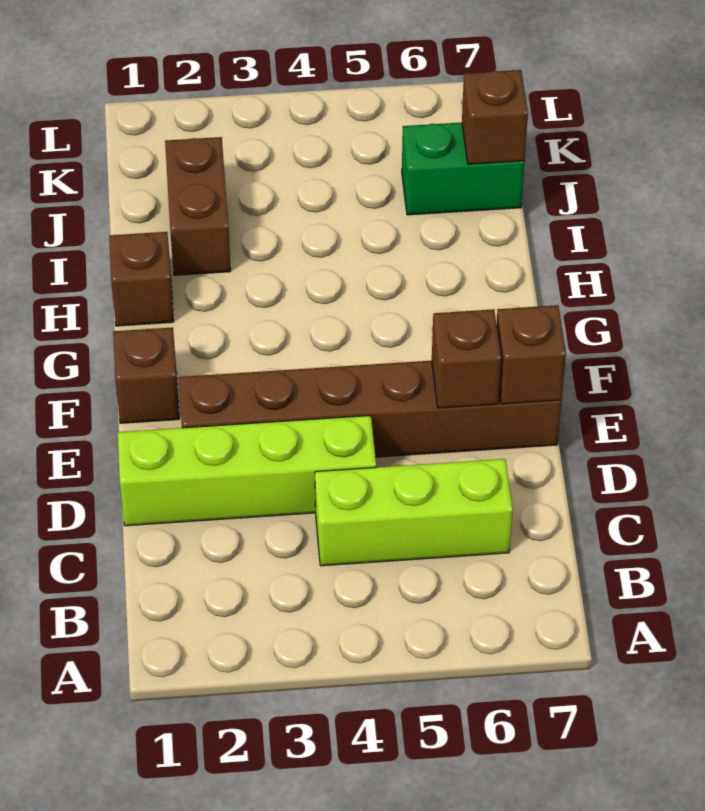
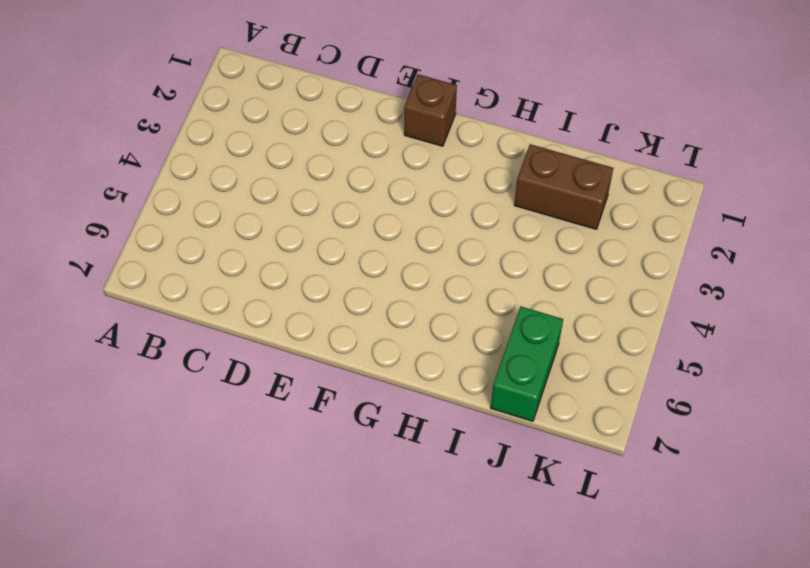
none -> lime brick C4:C6 level 1
none -> lime brick D1:D4 level 1

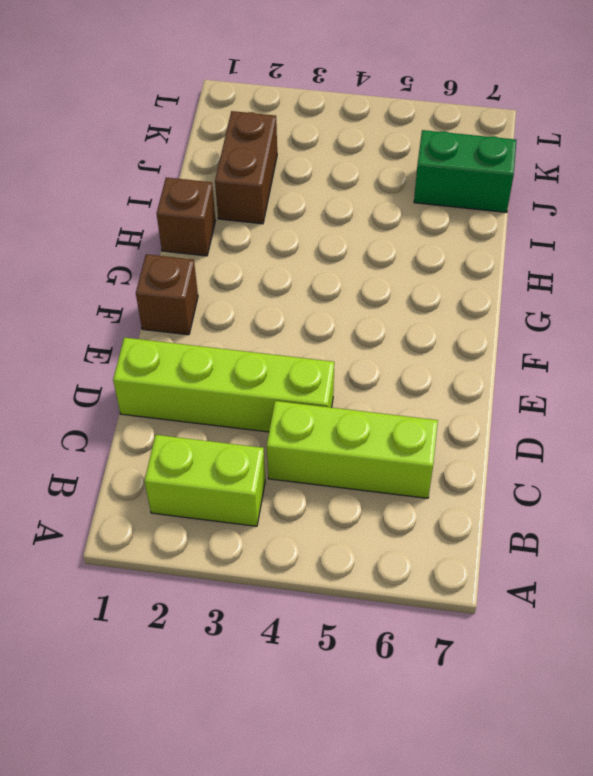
lime brick B2:B3 level 1 -> none
none -> brown brick E2:E7 level 1
none -> brown brick E6 level 2

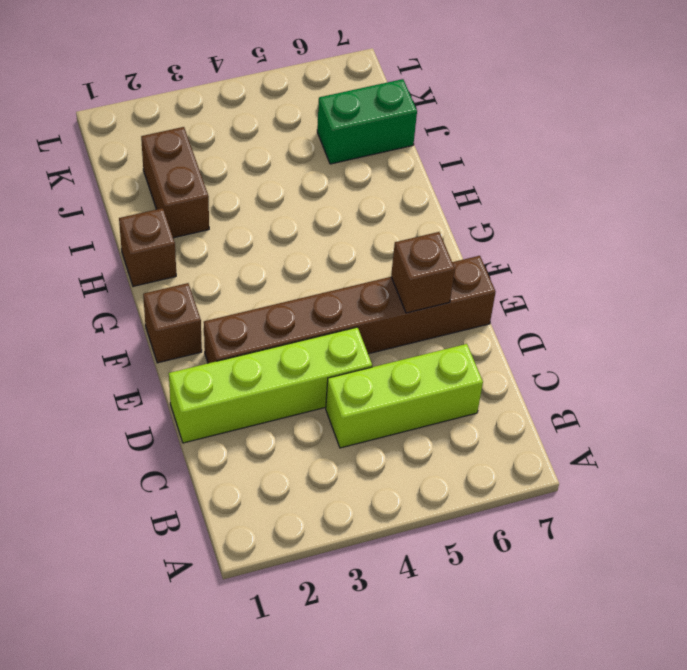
none -> brown brick E7 level 2
none -> brown brick J7 level 2

